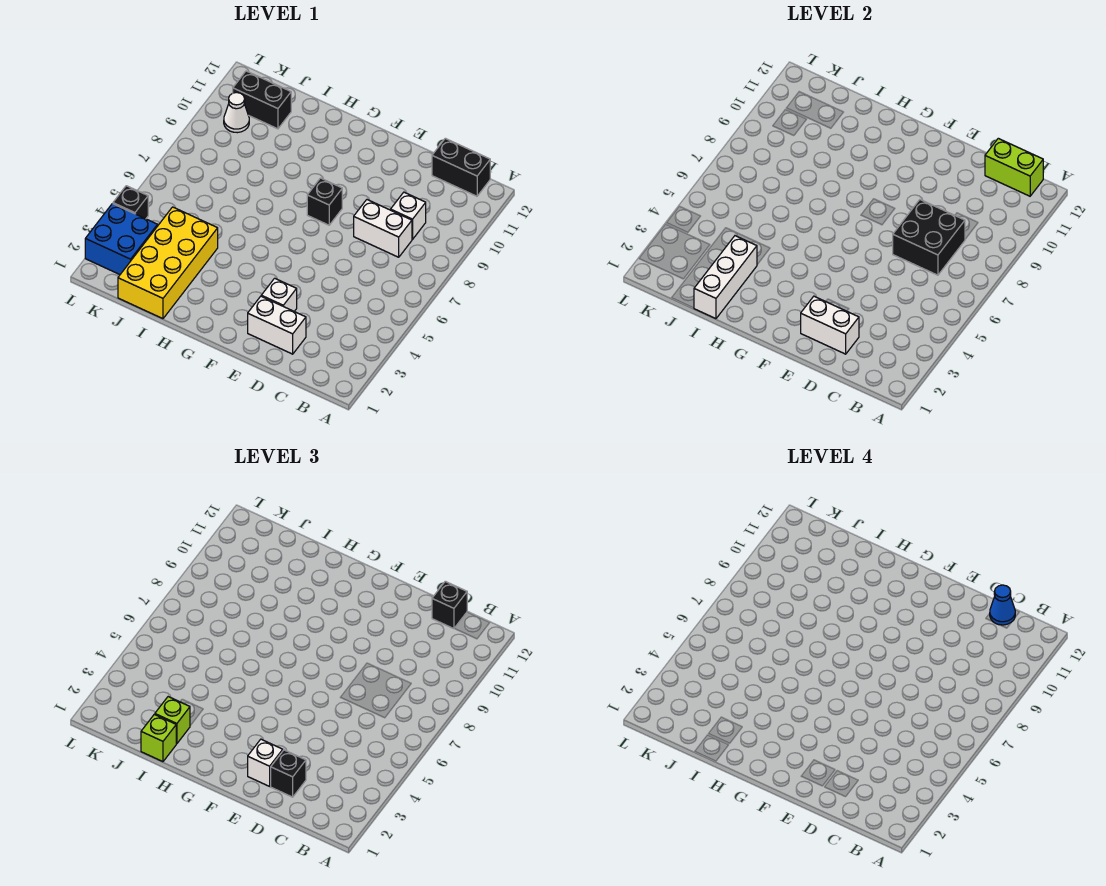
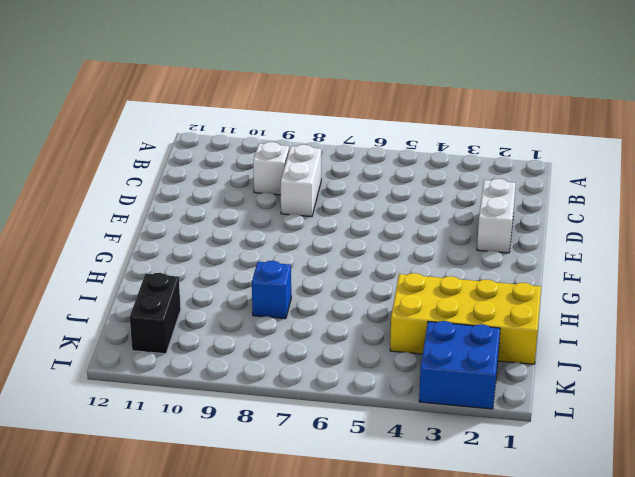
blue brick I8 level 1 -> none
none -> black brick B12:C12 level 1
none -> white brick E3 level 1
none -> black brick F8 level 1

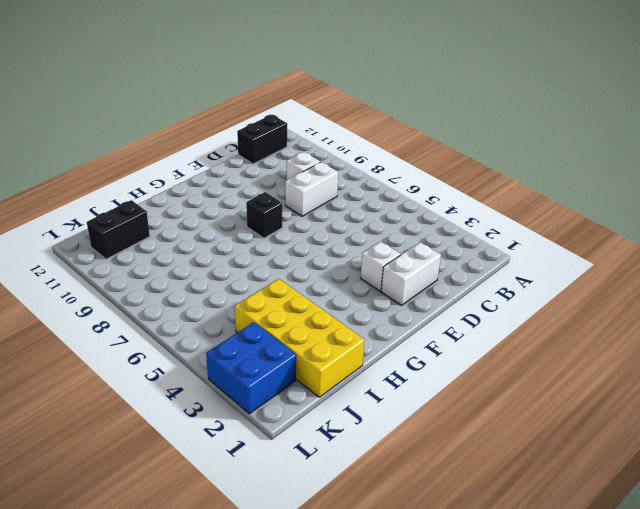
none -> white cone K10 level 1
none -> black brick L4 level 1
none -> lime brick B12:C12 level 2

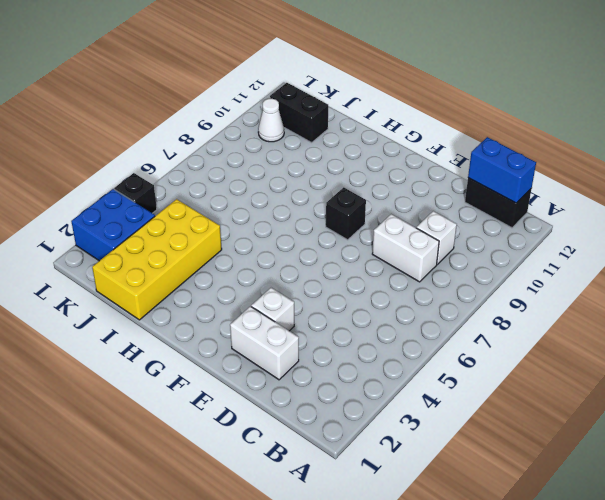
blue brick B12:C12 level 2 -> lime brick B12:C12 level 2
none -> black brick C7:D8 level 2
none -> white brick D2:E2 level 2
none -> white brick I1:I3 level 2

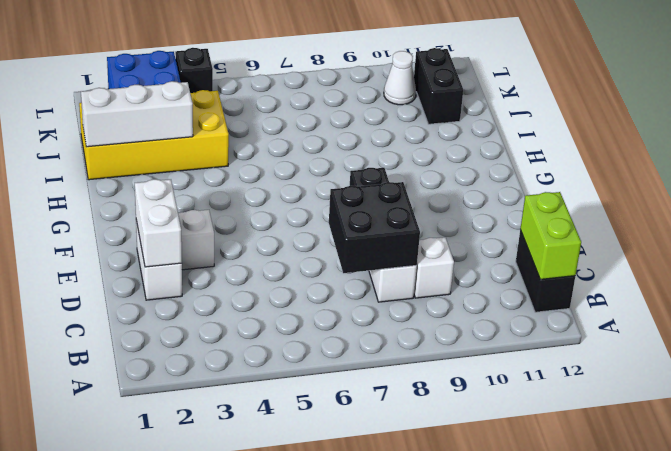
none -> black brick C12 level 3
none -> black brick D2 level 3
none -> white brick E2 level 3

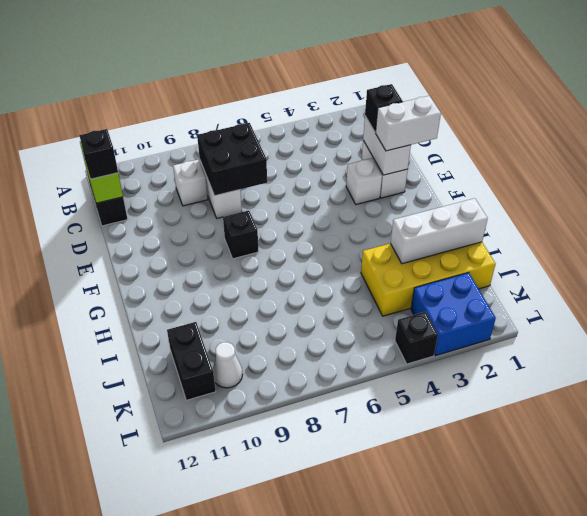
white brick E1:E2 level 3 -> white brick E2 level 3
none -> lime brick I1 level 3
none -> lime brick I2 level 3
none -> blue cone C12 level 4

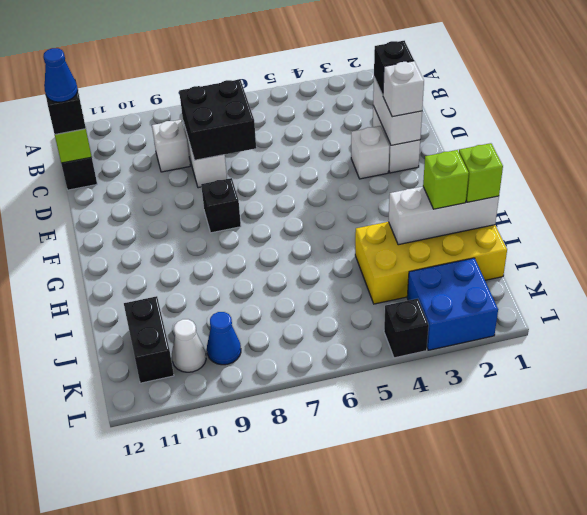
blue cone K9 level 1 -> none

